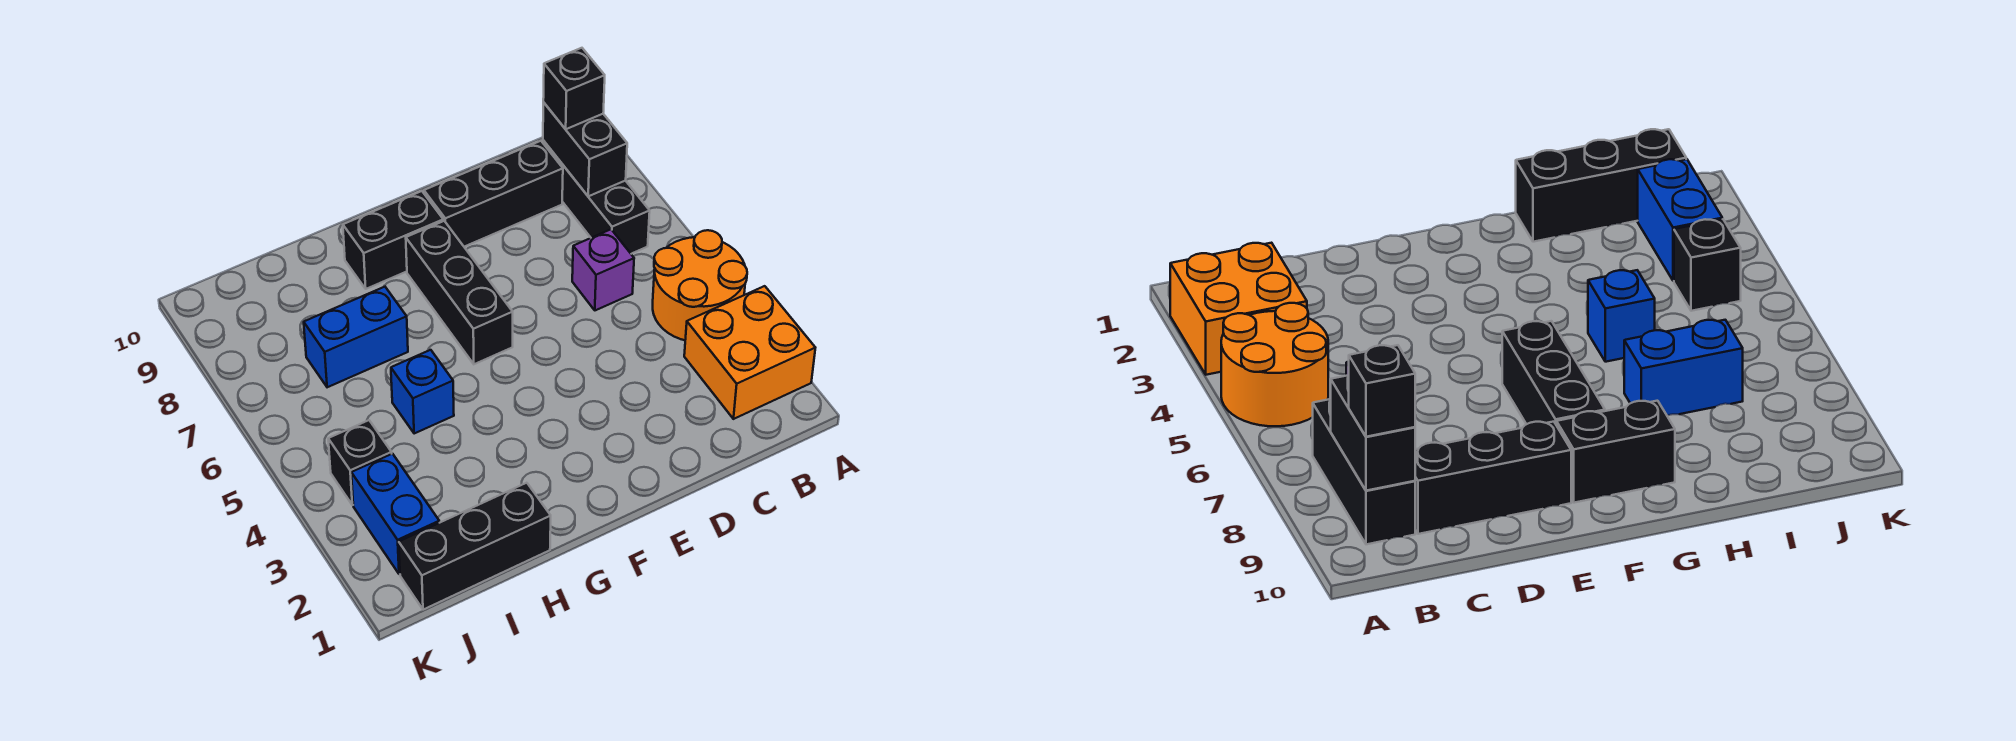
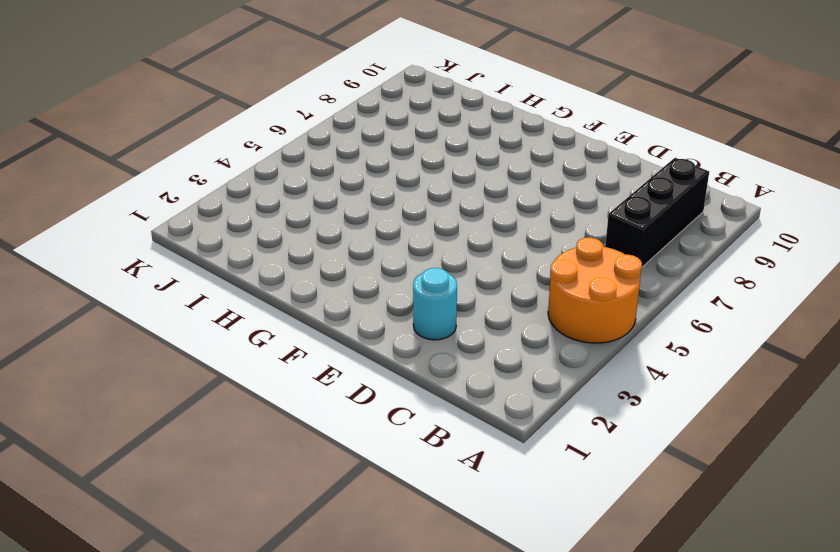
cyan round brick D2 level 1 -> none
none -> orange brick A2:B3 level 1
none -> purple brick C6 level 1
none -> black brick C9:E9 level 1

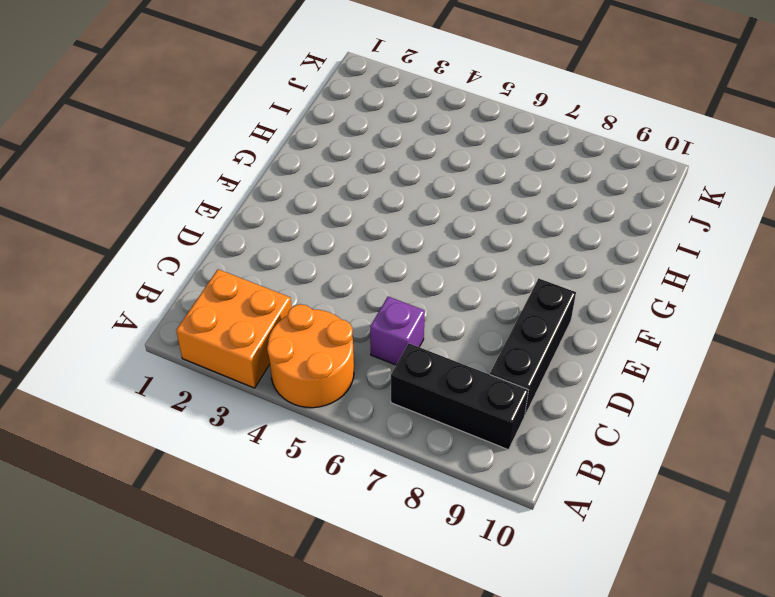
none -> black brick F6:F8 level 1
none -> black brick F9:G9 level 1
none -> black brick H1:J1 level 1

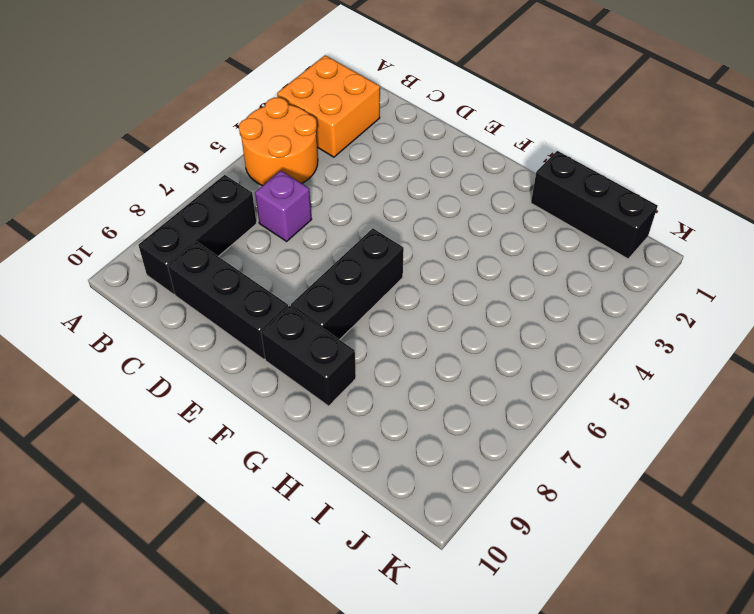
none -> blue brick H5 level 1
none -> blue brick H7:I7 level 1
none -> blue brick J2:J3 level 1

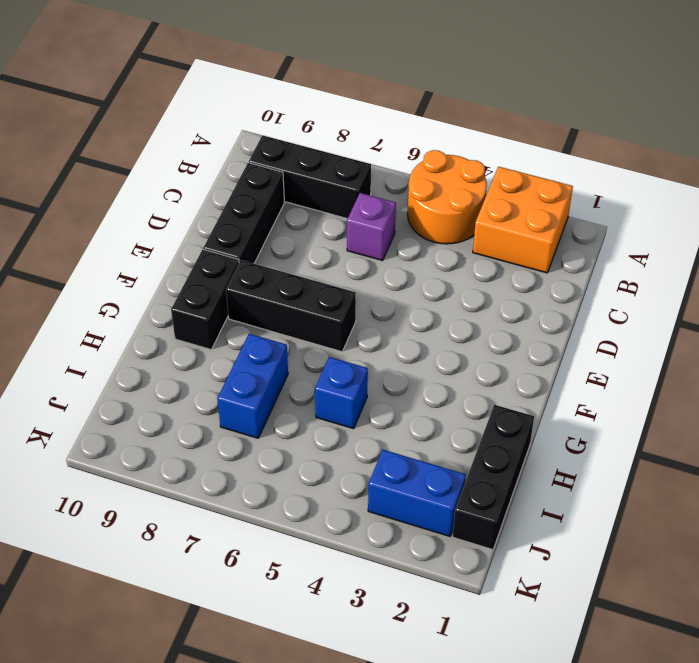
none -> black brick J4 level 1
none -> black brick B8:B9 level 2
none -> black brick B9 level 3

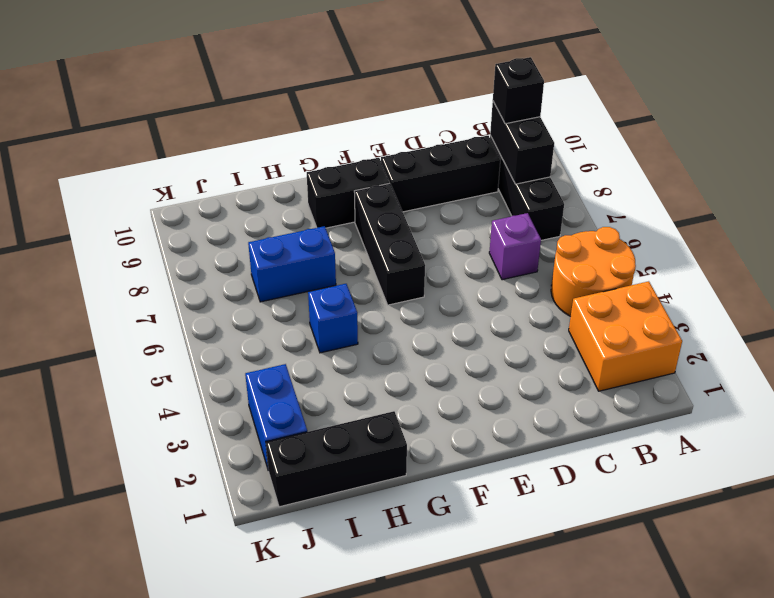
none -> black brick J4 level 1

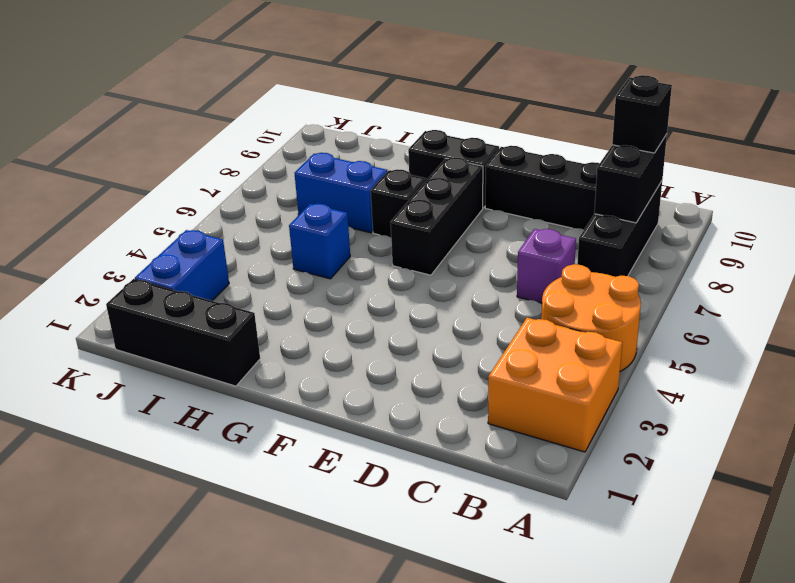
black brick G7 level 1 -> black brick J4 level 1

